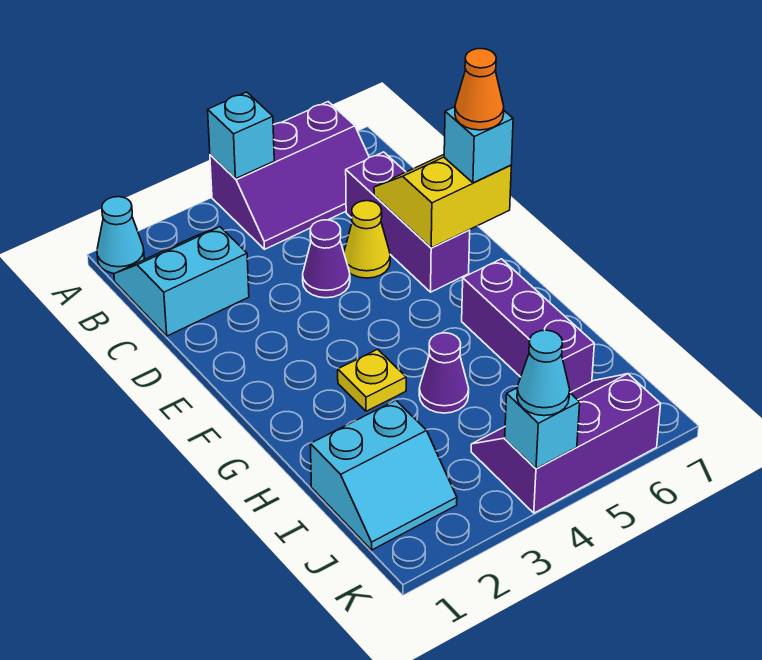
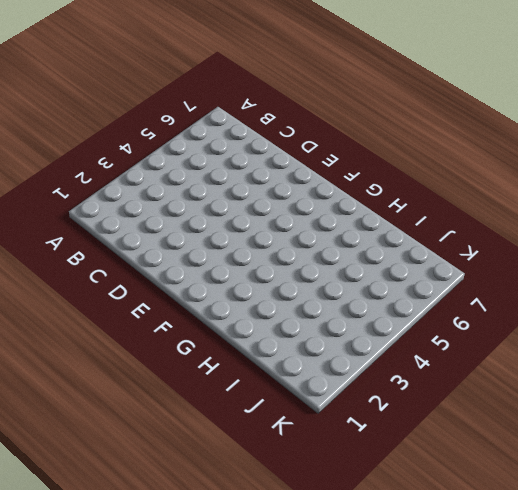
none -> cyan cone A1 level 1
none -> purple slope A4:B6 level 1 top A
none -> cyan slope B1:C2 level 1 top C

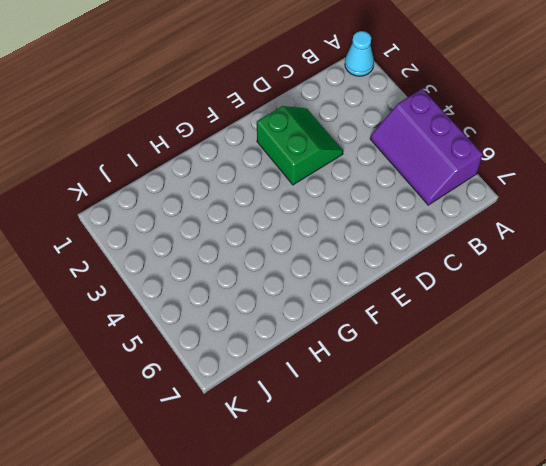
green slope D2:E3 level 1 top E -> none
none -> cyan slope B1:C2 level 1 top C
none -> purple brick C6:E6 level 1
none -> purple cone D4 level 1

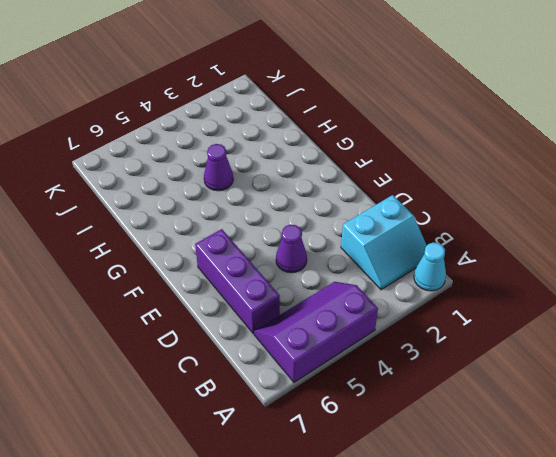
none -> yellow cone D5 level 1
none -> yellow plate G3 level 1
none -> purple brick G6:I6 level 1

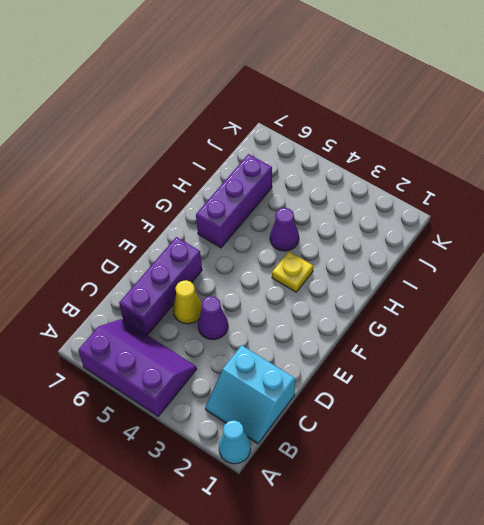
none -> cyan slope I1:J2 level 1 top I
none -> purple slope J4:K6 level 1 top K
none -> cyan brick A4 level 2

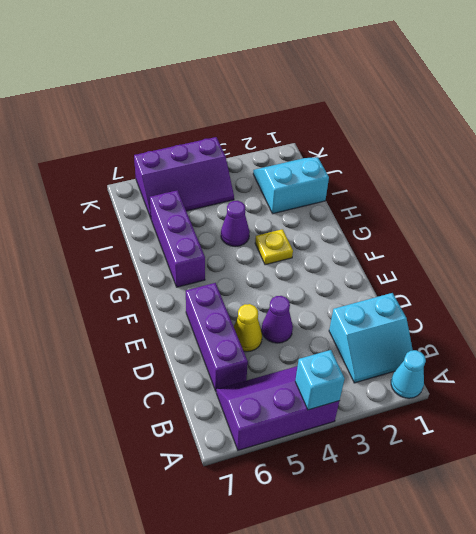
none -> yellow slope D6:E7 level 2 top E
none -> cyan brick K4 level 2
none -> cyan brick E7 level 3

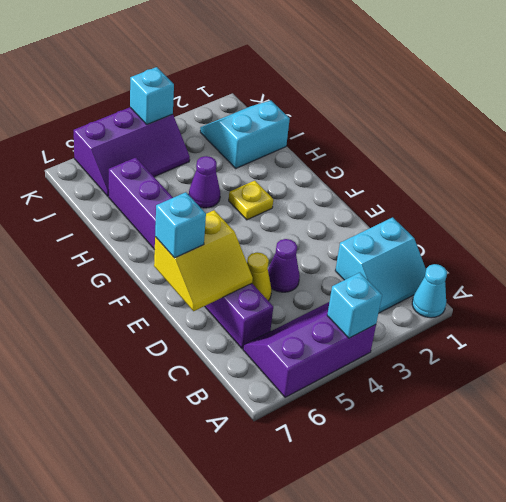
none -> cyan cone K4 level 3
none -> orange cone E7 level 4

